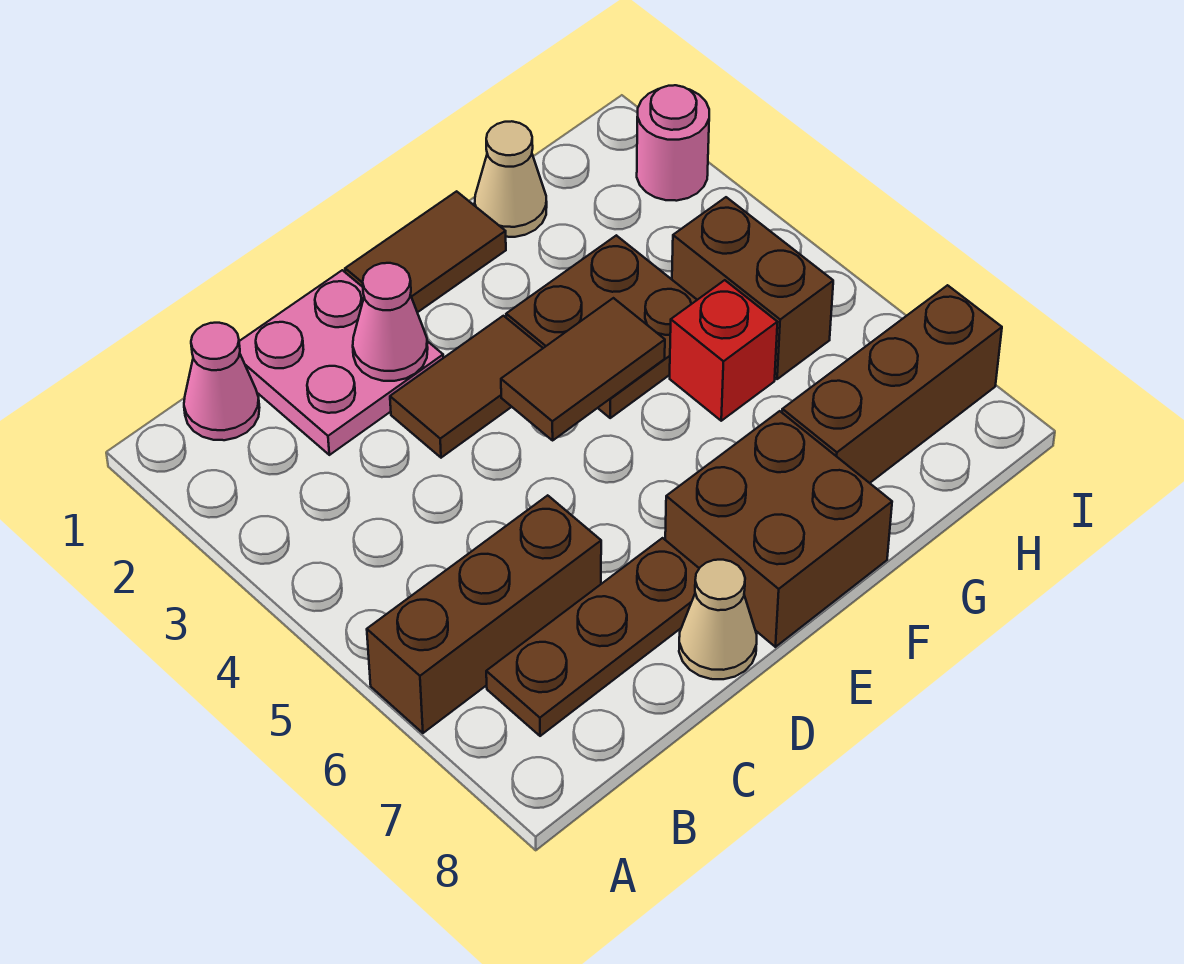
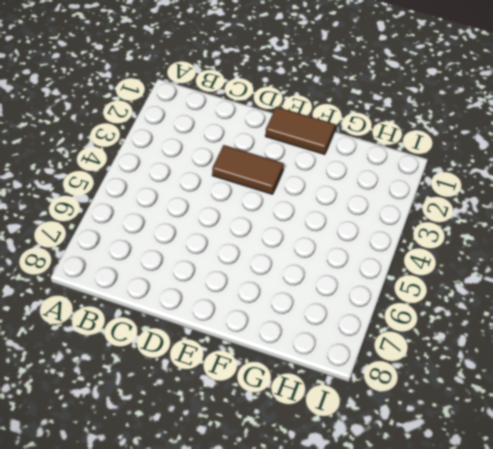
none -> brown brick A6:C6 level 1
none -> pink cone B1 level 1
none -> brown plate B7:D7 level 1

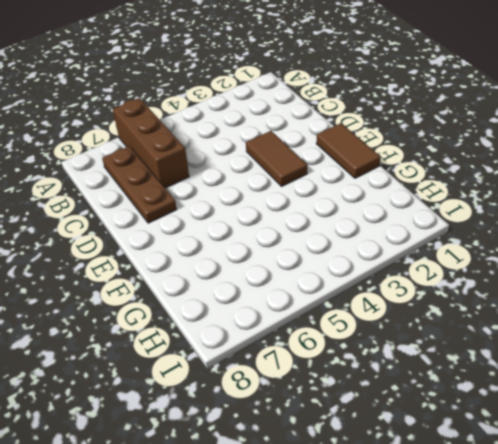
none -> pink cone B1 level 1
none -> pink plate C1:D2 level 1
none -> tan cone D8 level 1

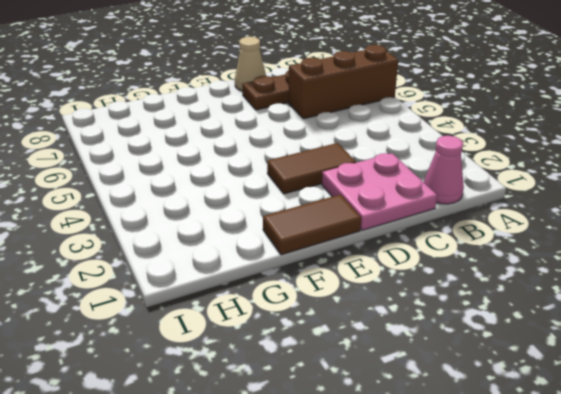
none -> brown brick E7:F8 level 1
none -> brown plate F3:G4 level 1
none -> tan cone G1 level 1

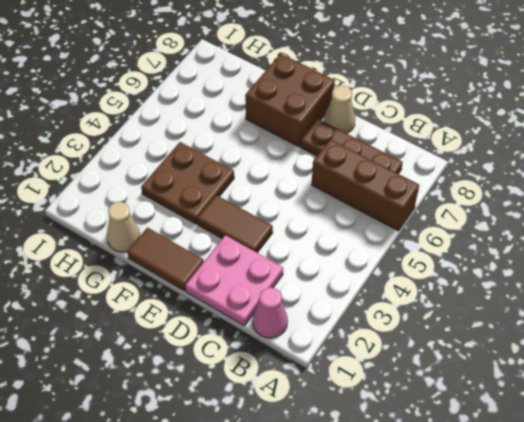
none -> red brick G5 level 1
none -> brown brick G7:I7 level 1
none -> brown brick H4:H5 level 1

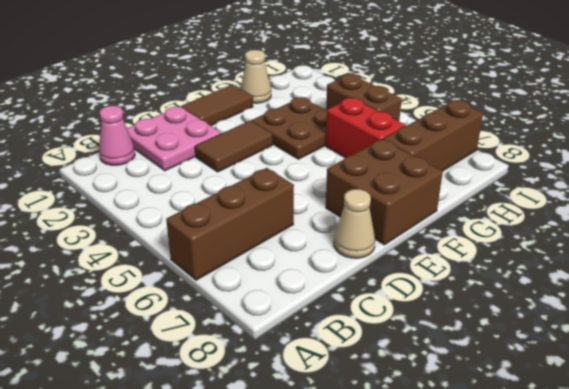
red brick G5:G6 level 1 -> red brick G5 level 1
none -> brown plate B7:D7 level 1
none -> pink round brick I2 level 1
none -> pink cone D2 level 2

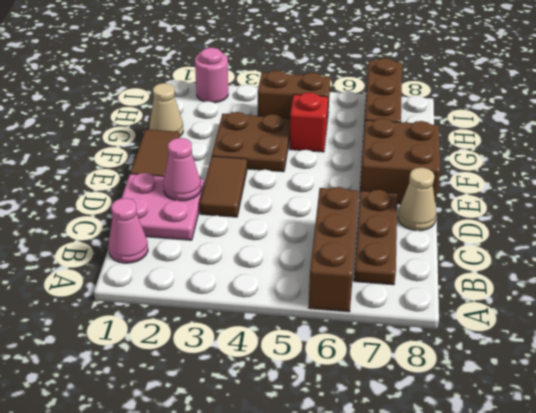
none -> brown tile E4:F4 level 2

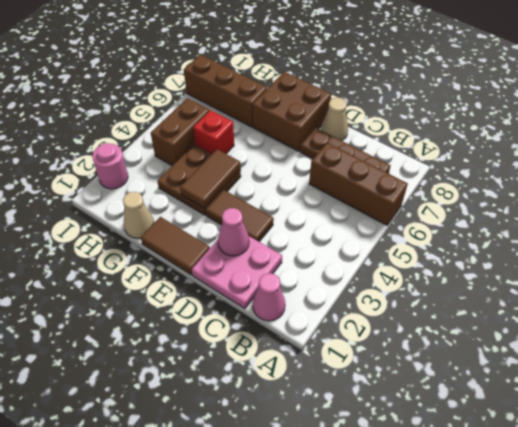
brown tile F3:F4 level 2 -> brown tile E4:F4 level 2

